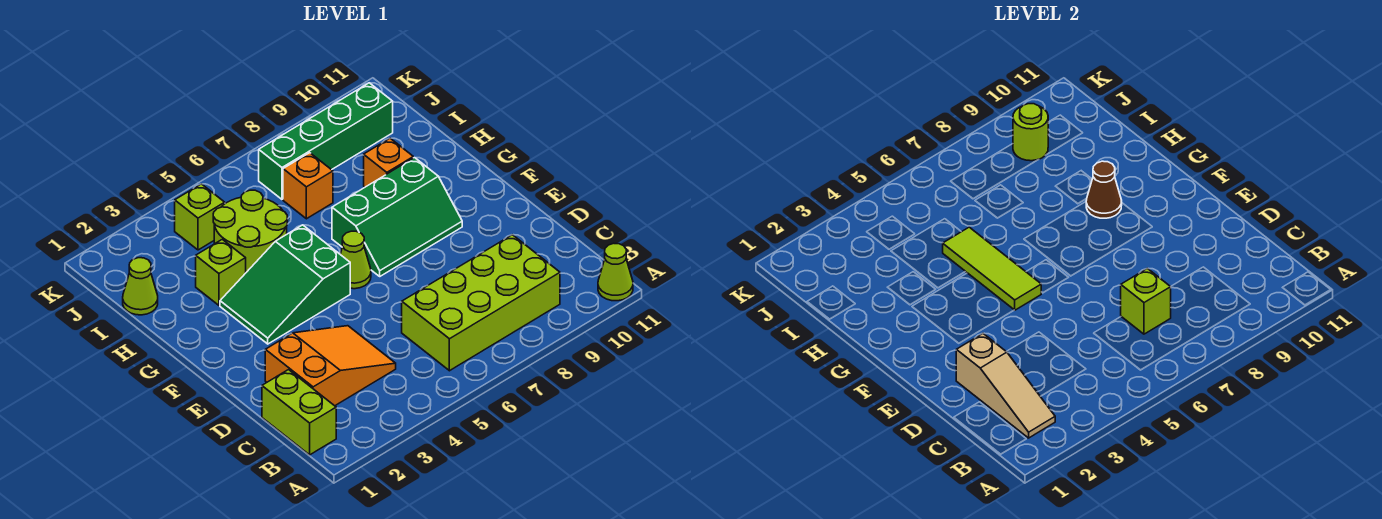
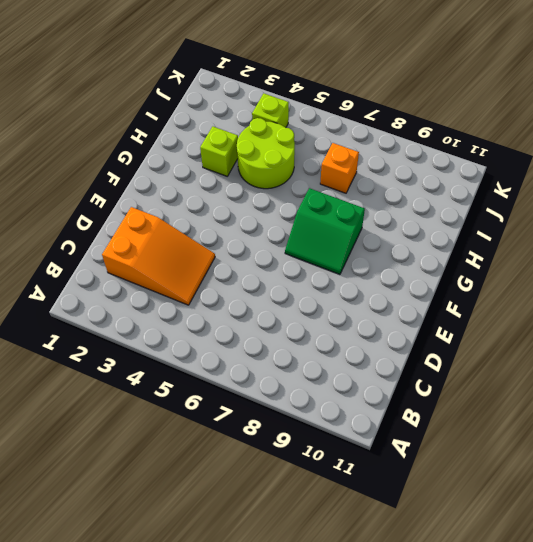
green slope F7:G8 level 1 top G -> green slope F7:G9 level 1 top G
none -> lime cone A11 level 1
none -> lime brick B1:C1 level 1
none -> lime brick B6:C9 level 1

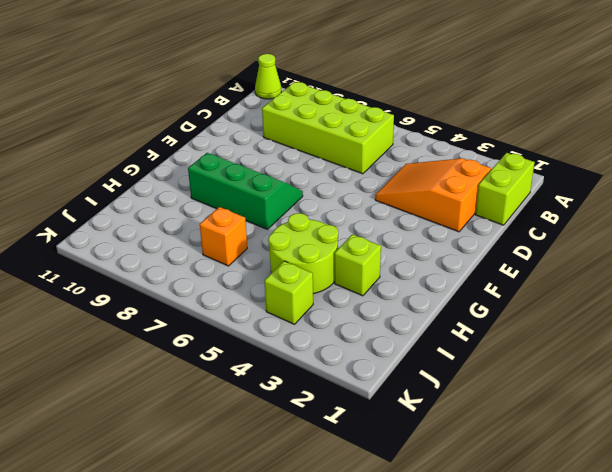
none -> green slope F3:G5 level 1 top 5
none -> lime cone F6 level 1
none -> orange brick H9 level 1

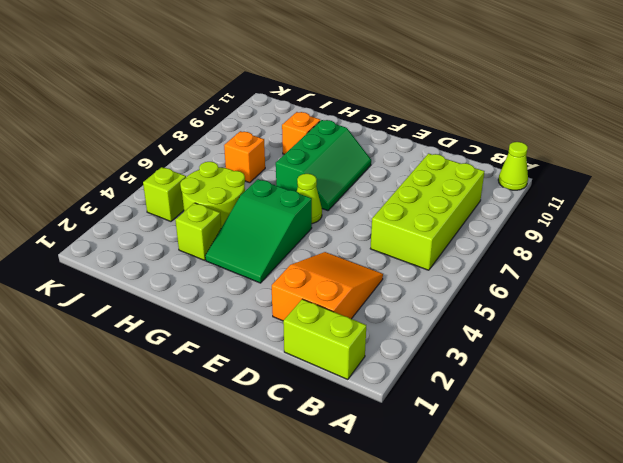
none -> lime cone I1 level 1
none -> green brick J7:J10 level 1
none -> tan slope B2:D2 level 2 top D

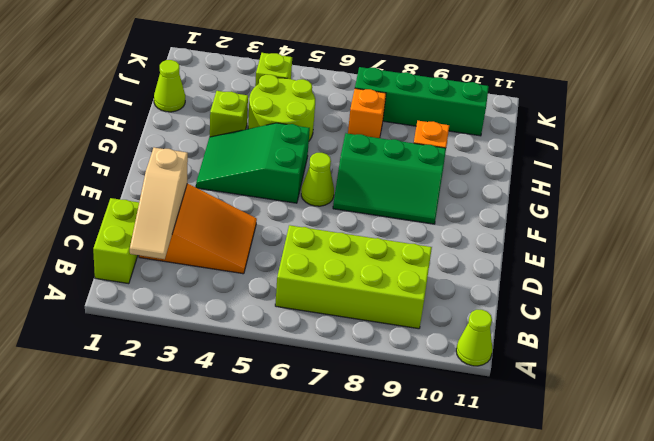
none -> lime brick C7 level 2
none -> lime tile F5:H5 level 2
none -> brown cone G9 level 2

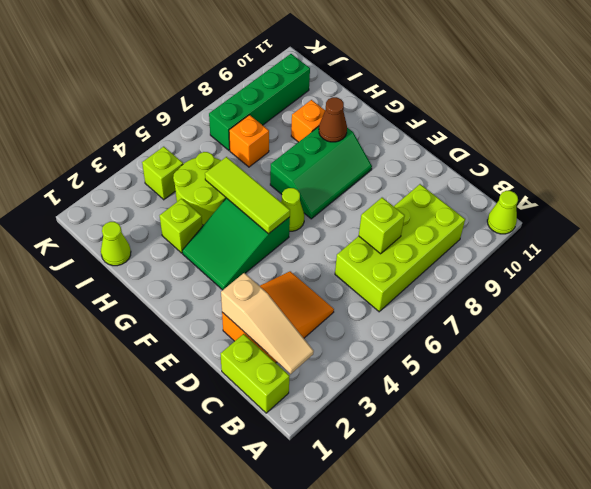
none -> lime round brick J9 level 2

